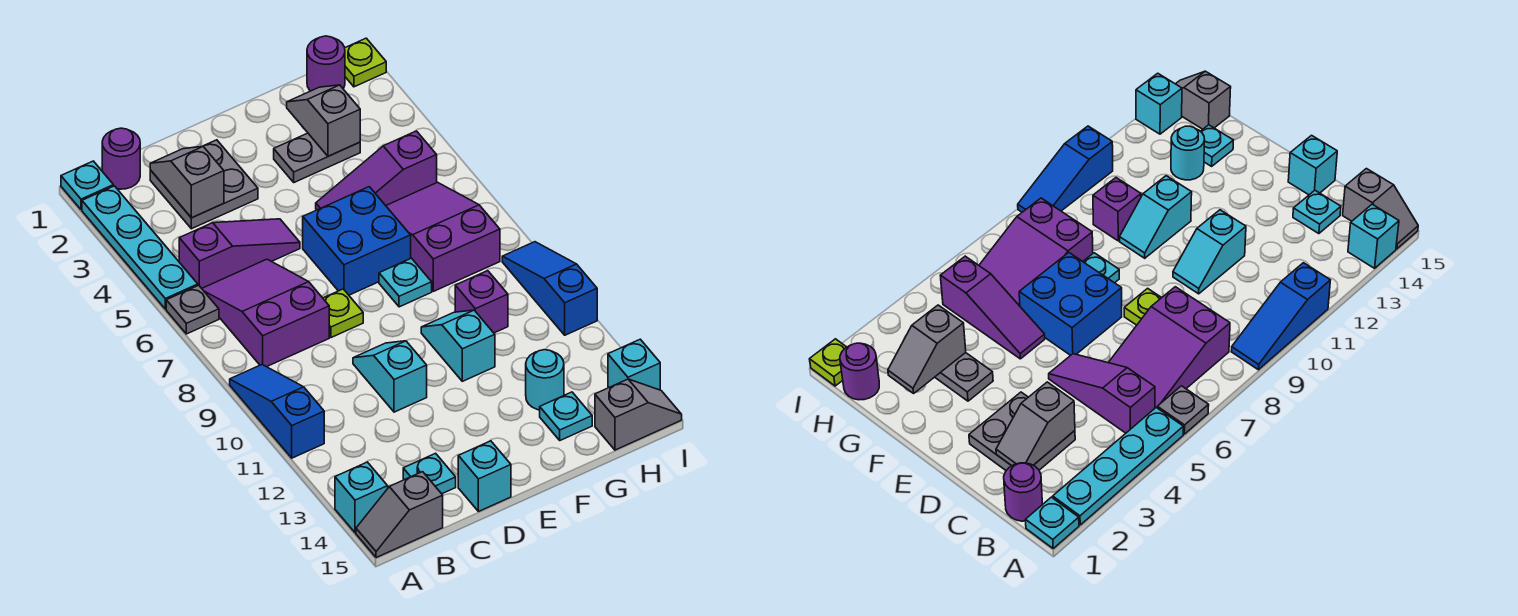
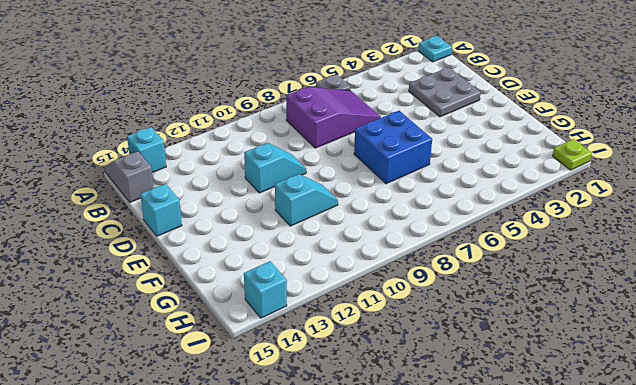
none -> cyan plate A2:A5 level 1
none -> blue slope A9:A11 level 1 top 11
none -> purple round brick B1 level 1
none -> purple slope B5:D5 level 1 top B

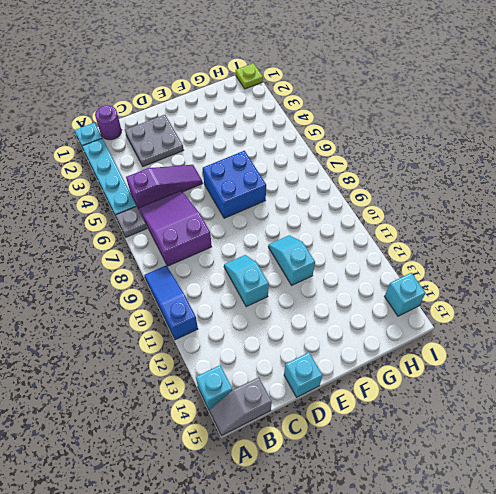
none -> cyan plate C14 level 1
none -> lime plate D8 level 1
none -> grey plate F3:G3 level 1
none -> purple slope F5:H5 level 1 top H

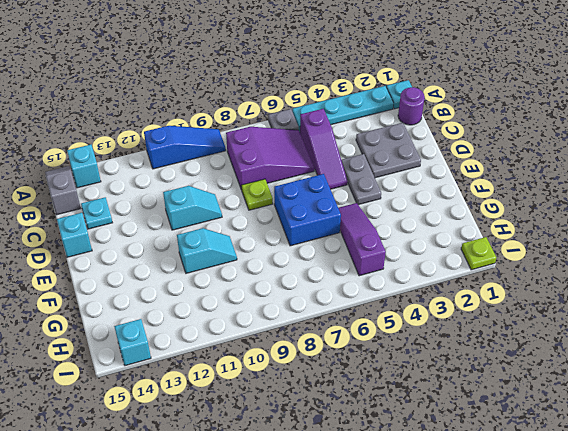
grey plate D4:E4 level 1 -> grey plate F3:G3 level 1
none -> cyan plate F8 level 1
none -> purple slope G6:H8 level 1 top 8
none -> purple brick G10 level 1
none -> cyan round brick G13 level 1

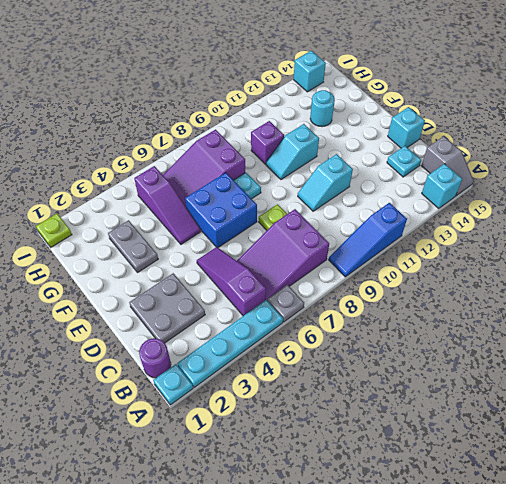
none -> cyan plate G14 level 1
none -> purple round brick H1 level 1
none -> grey slope H15:I15 level 1 top H
none -> blue slope I9:I11 level 1 top 11

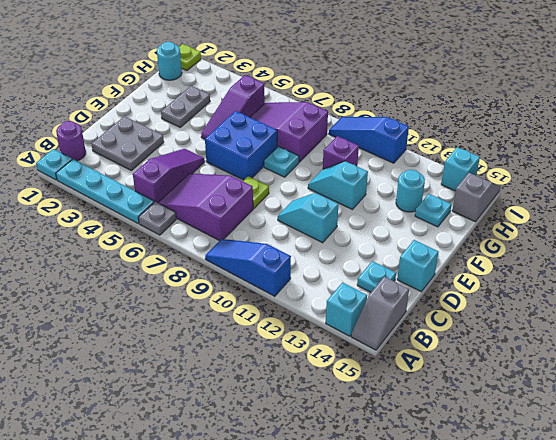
cyan round brick H1 level 1 -> purple round brick H1 level 1
none -> grey slope C2:C3 level 2 top 3
none -> grey slope G2:G3 level 2 top 3

